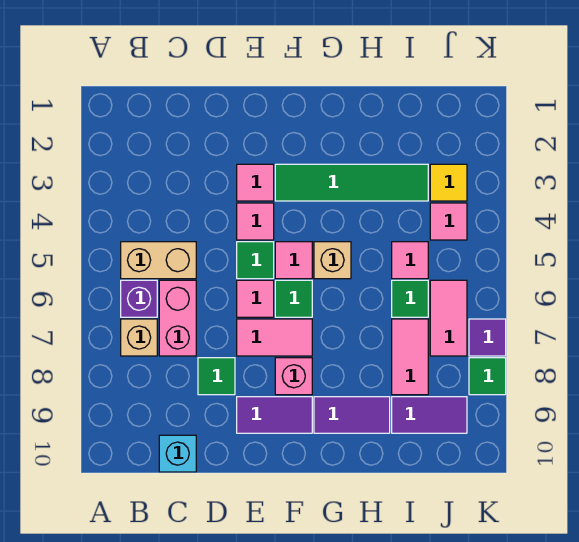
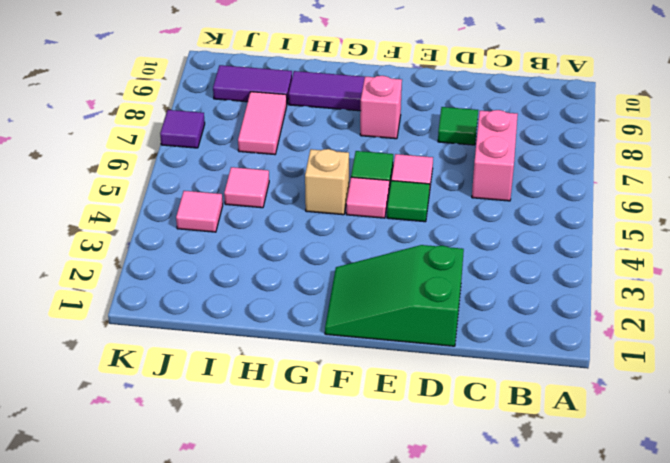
green slope D1:F2 level 1 top D -> none
none -> tan brick B5:C5 level 1
none -> purple brick B6 level 1
none -> tan brick B7 level 1

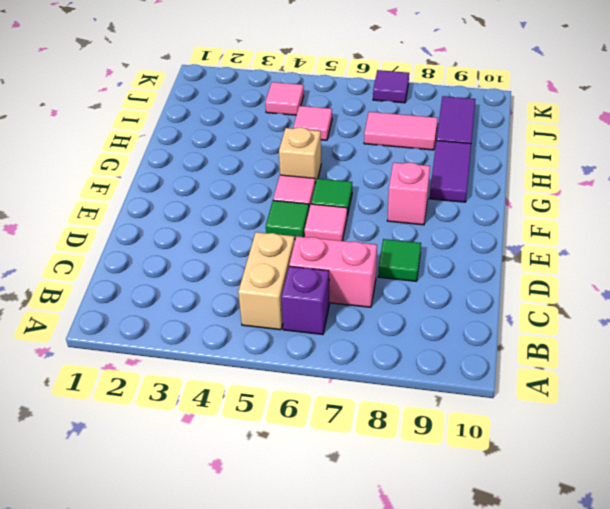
none -> tan brick B7 level 1
none -> cyan brick C10 level 1
none -> pink tile E3 level 1

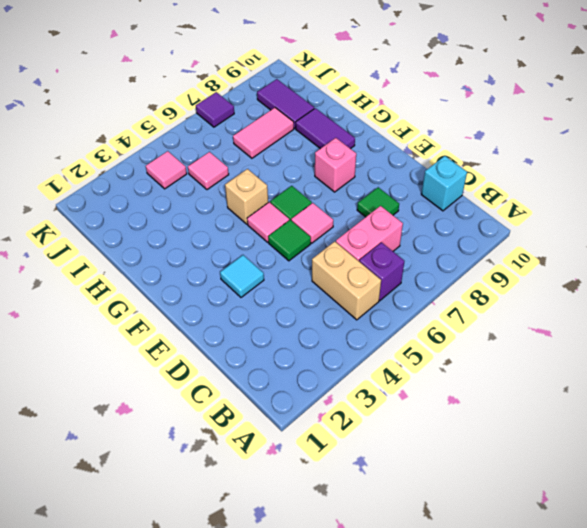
cyan tile E3 level 1 -> pink tile E3 level 1
none -> tan brick B7 level 1
none -> pink tile E4 level 1
none -> pink tile E7:F7 level 1

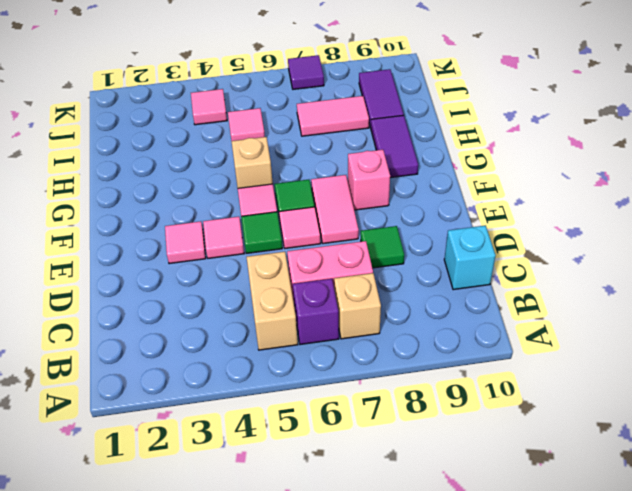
none -> purple tile E9:F9 level 1
none -> green tile F3:I3 level 1
none -> green tile I6 level 1

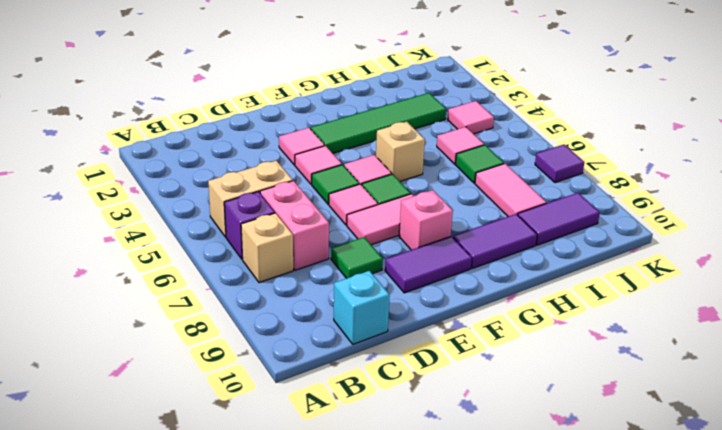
none -> yellow tile J3 level 1
none -> pink tile J6:J7 level 1
none -> green tile K8 level 1

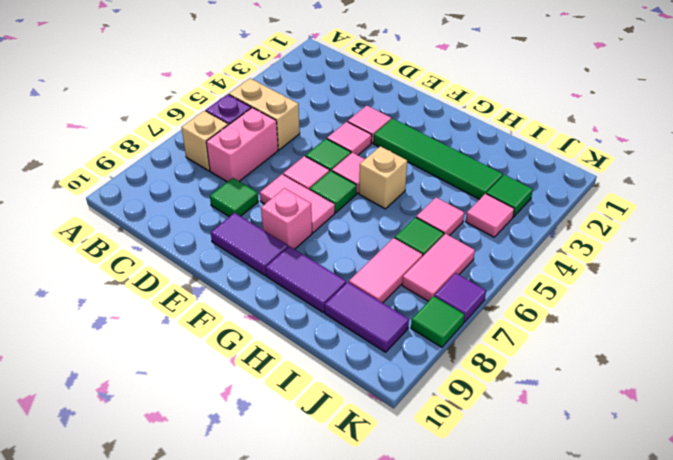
green tile J3 level 1 -> yellow tile J3 level 1
none -> cyan brick C10 level 1

